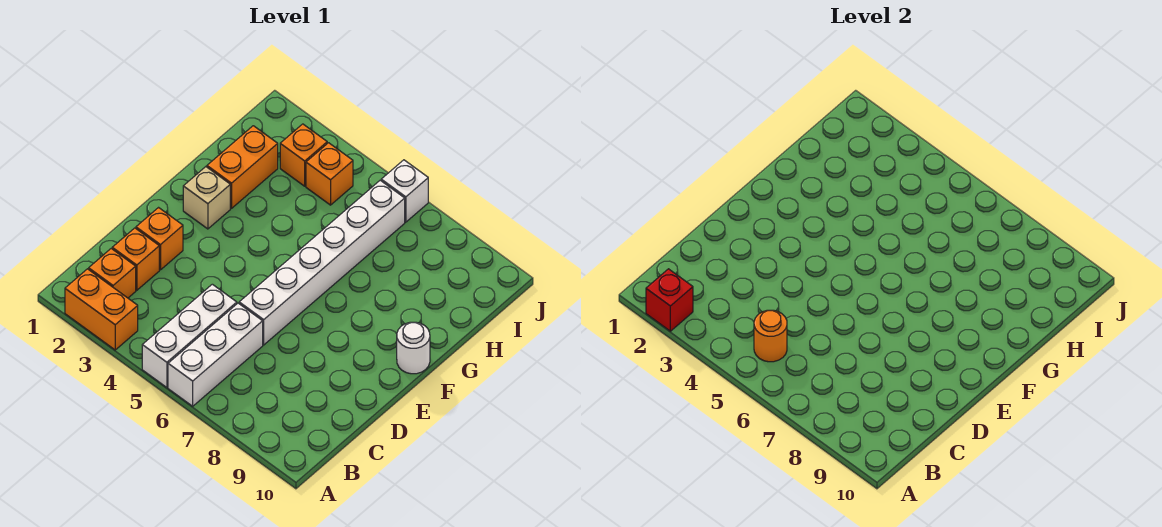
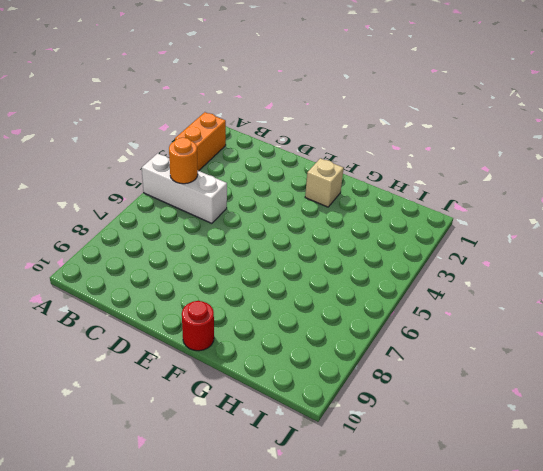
red round brick F10 level 1 -> white round brick F10 level 1
none -> white brick A6:C6 level 1
none -> orange brick B2 level 1
none -> orange brick C2 level 1

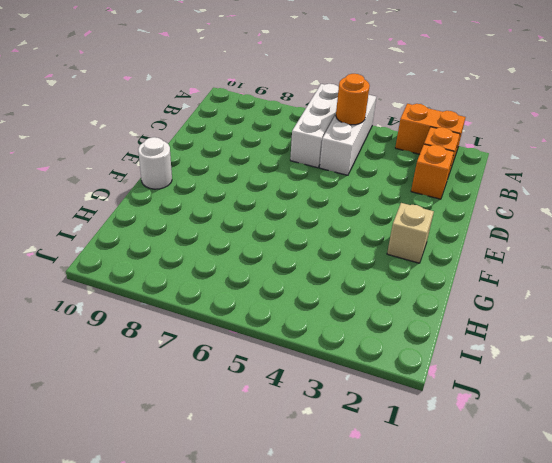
none -> orange brick D2 level 1
none -> white brick D6:I6 level 1
none -> orange brick G2:H2 level 1

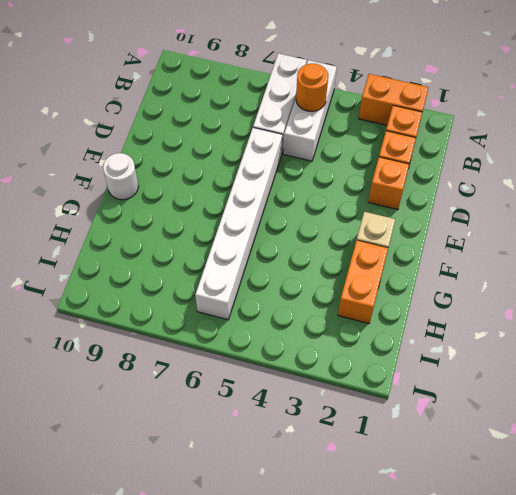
none -> orange brick I3 level 1
none -> orange brick I4 level 1
none -> white brick J6 level 1

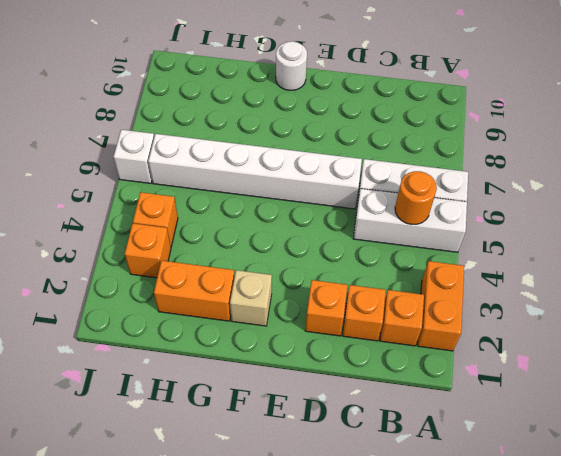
none -> red brick A2 level 2

